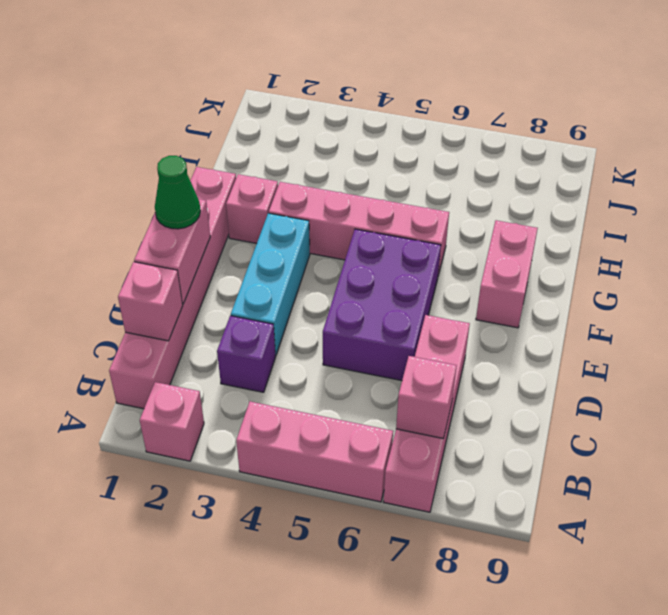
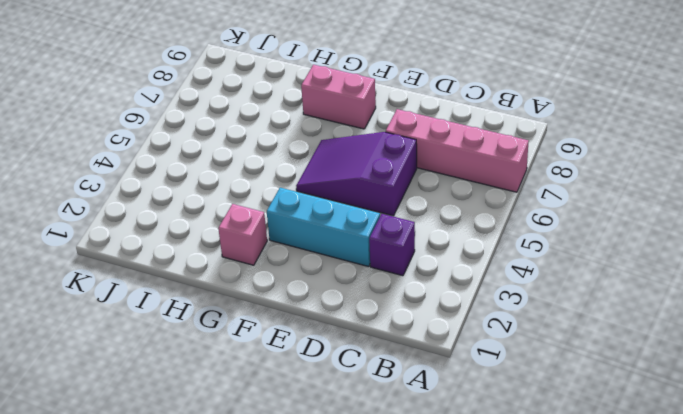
purple slope D5:F6 level 1 top D -> purple brick D5:F6 level 1
none -> pink brick A2 level 1
none -> pink brick A4:A6 level 1
none -> pink brick B1:G1 level 1

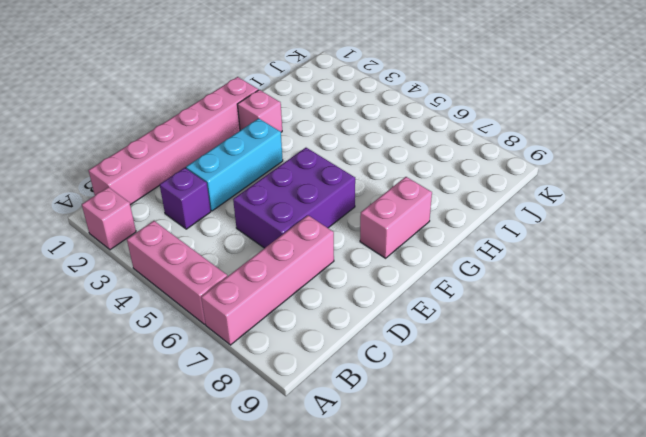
none -> pink brick G3:G6 level 1
none -> pink brick B7 level 2
none -> pink brick C1 level 2

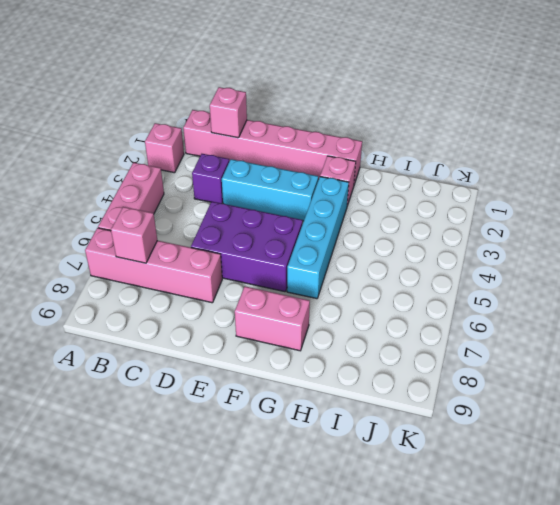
cyan brick G3:G6 level 1 -> pink brick G3:G6 level 1
none -> pink brick D1:E1 level 2
none -> green cone E1 level 3

